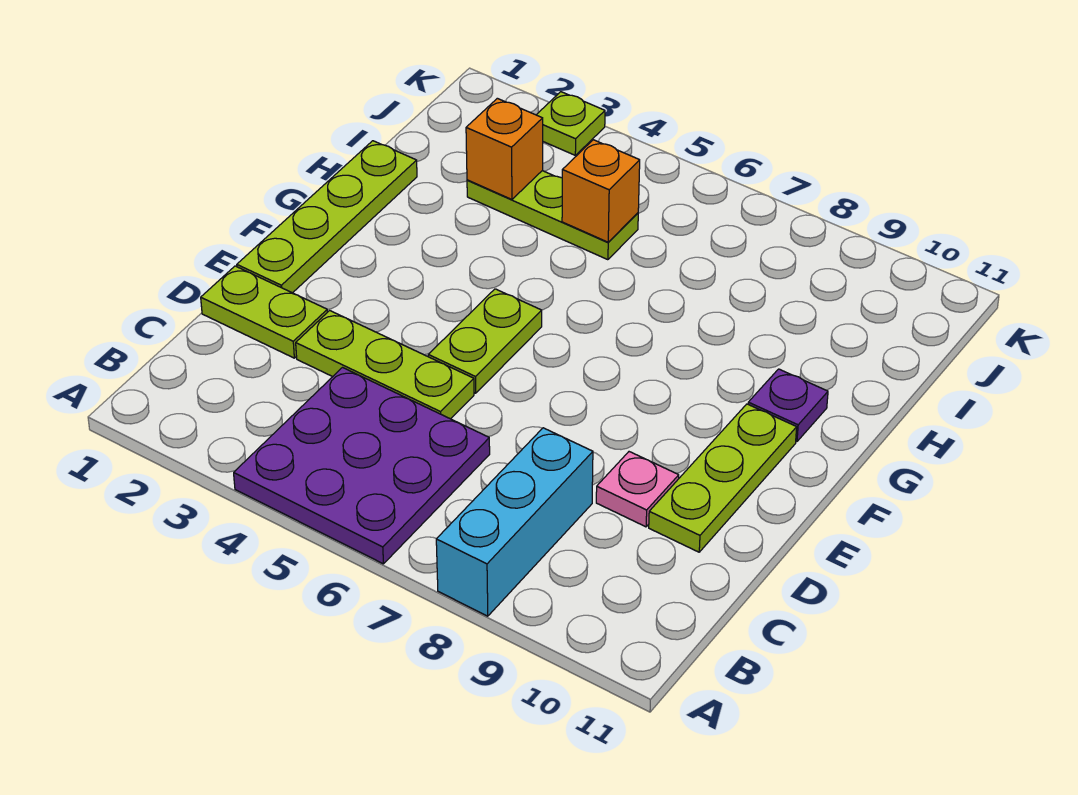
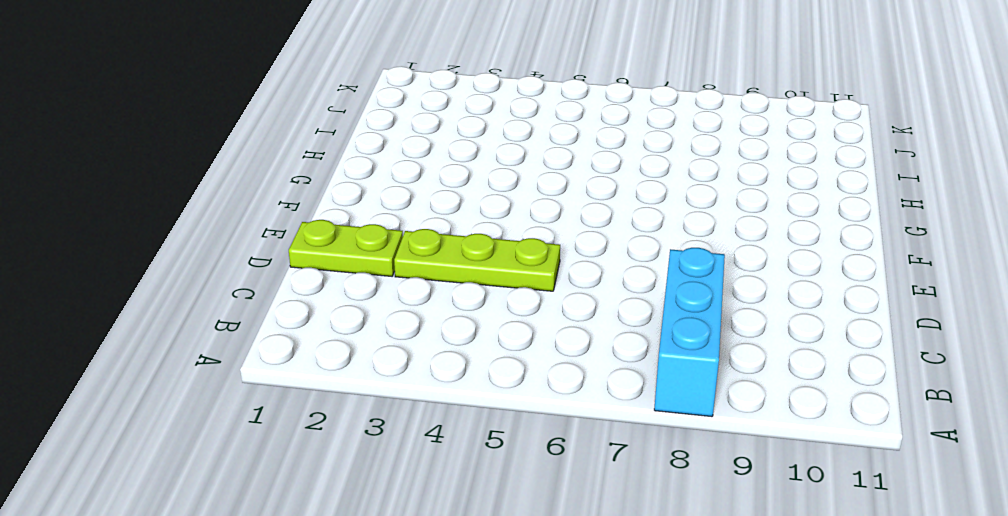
none -> purple plate A4:C6 level 1
none -> pink plate D9 level 1
none -> lime plate D10:F10 level 1

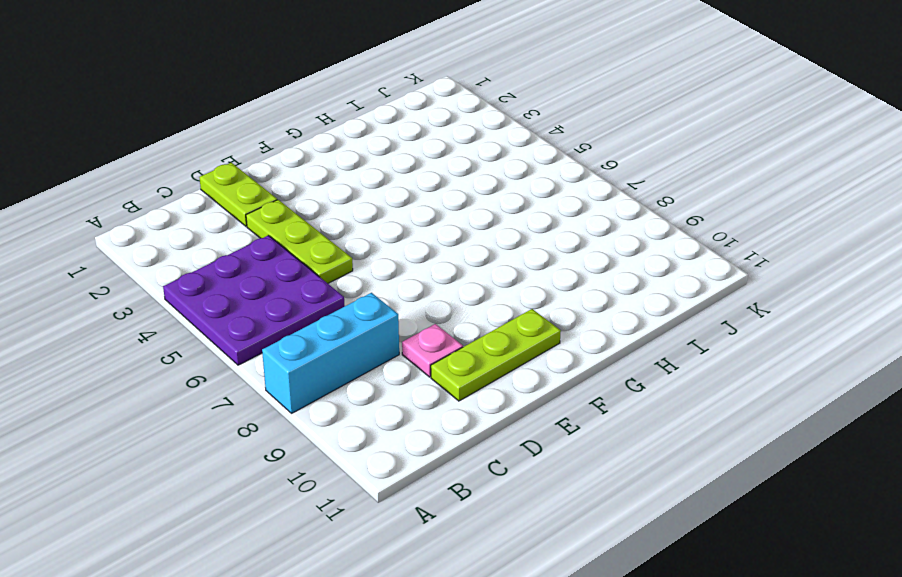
none -> lime plate E1:H1 level 1
none -> lime plate E5:F5 level 1
none -> purple plate G10 level 1

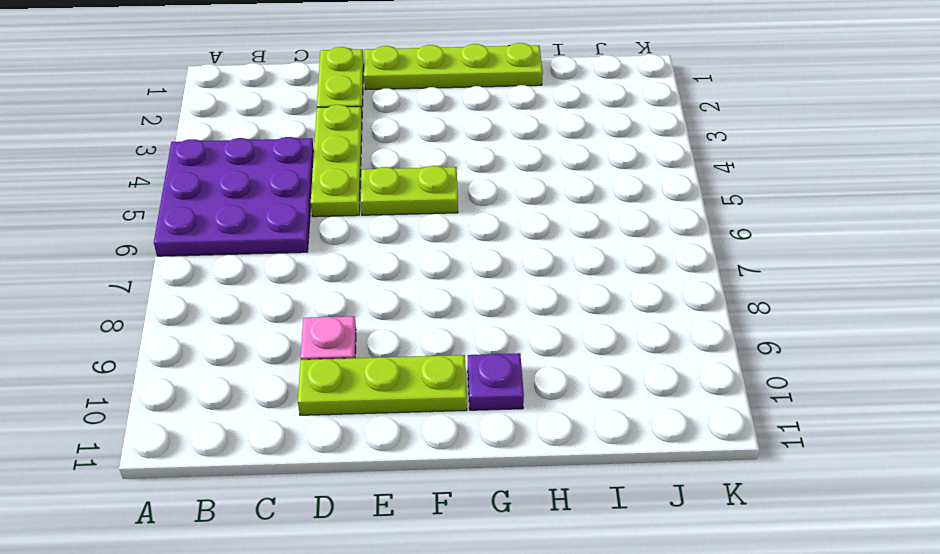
none -> cyan brick A8:C8 level 1
none -> lime plate I3:I5 level 1
none -> lime plate K3 level 1

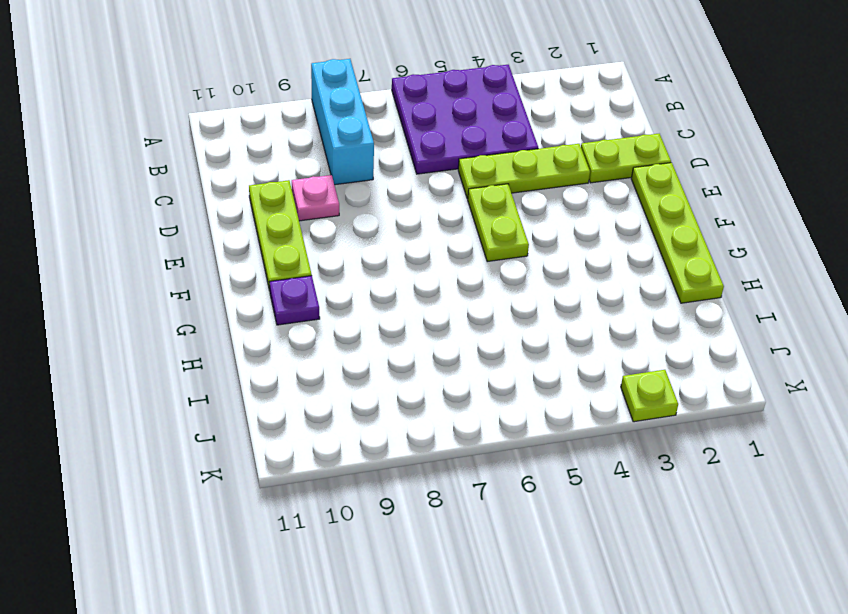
none -> lime plate I3:I5 level 1
none -> orange brick I3 level 2
none -> orange brick I5 level 2

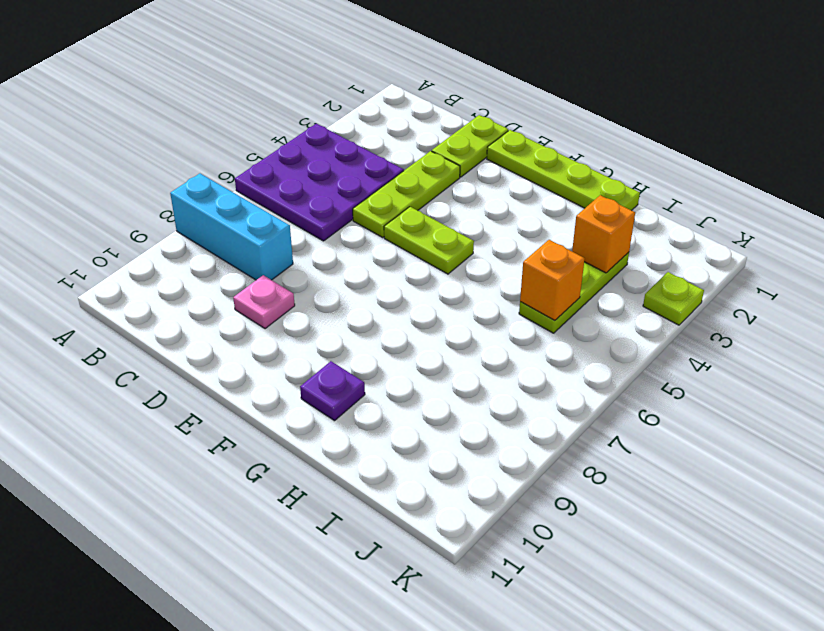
none -> lime plate D10:F10 level 1

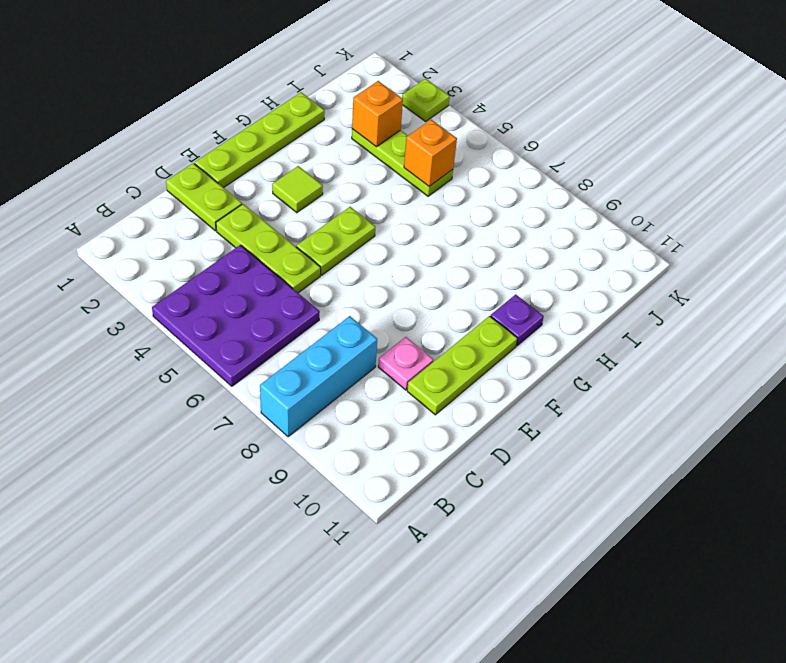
lime tile F3 level 1 -> none

